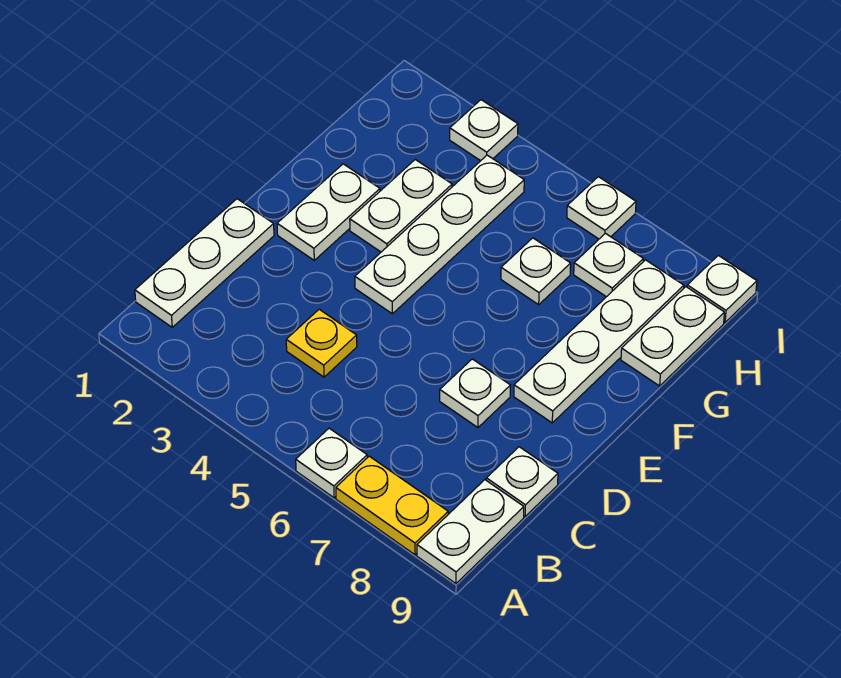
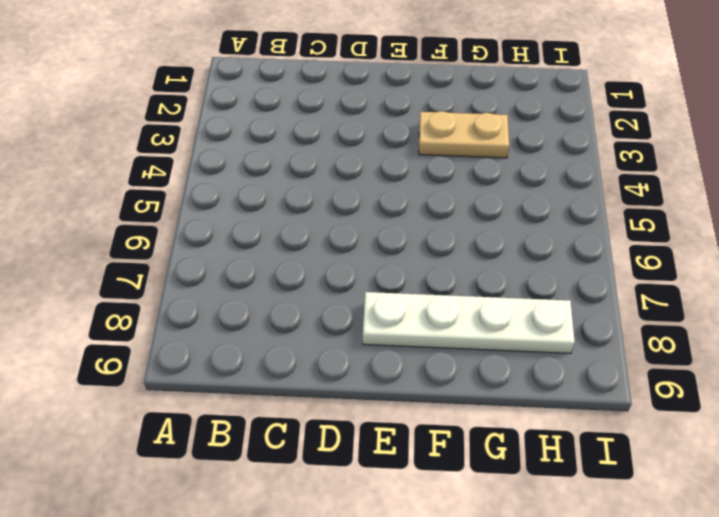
tan plate F3:G3 level 1 -> white plate F3:G3 level 1
none -> white plate A6 level 1
none -> yellow plate A7:A8 level 1
none -> white plate A9:B9 level 1

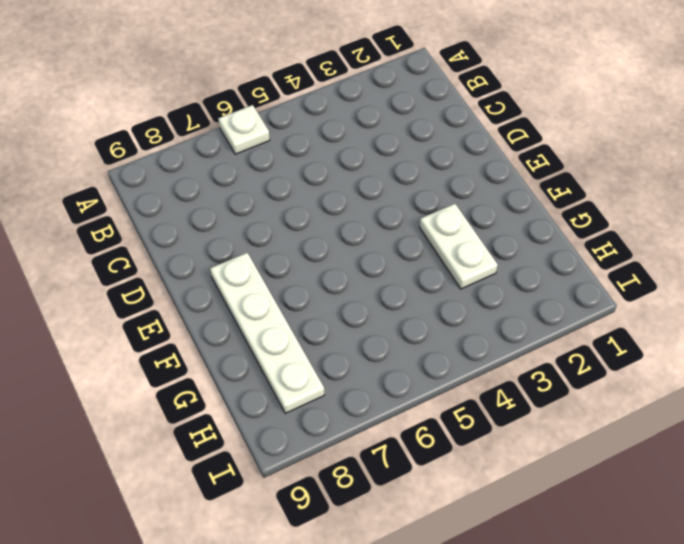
none -> yellow plate A7:A8 level 1
none -> white plate A9:B9 level 1
none -> white plate B1:D1 level 1

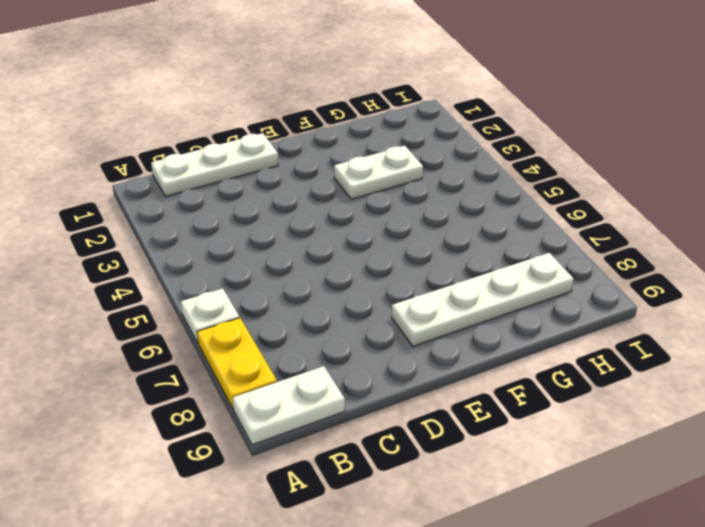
none -> yellow plate C4 level 1
none -> white plate C9 level 1
none -> white plate D7 level 1

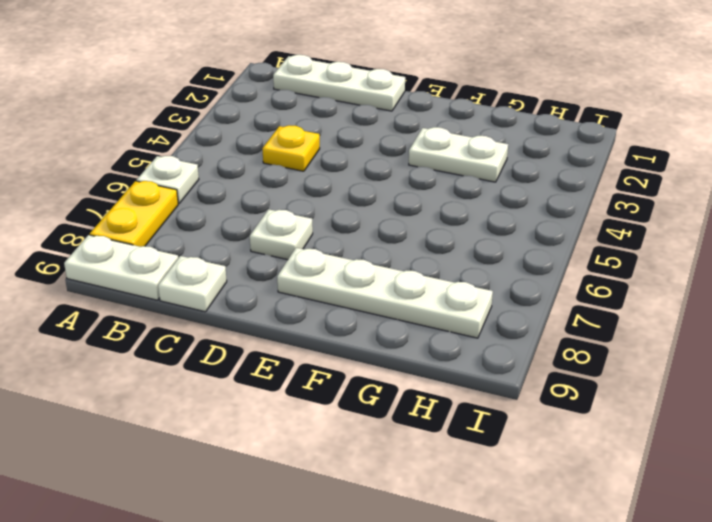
none -> white plate E2:F2 level 1
none -> white plate E4:H4 level 1
none -> white plate G6 level 1

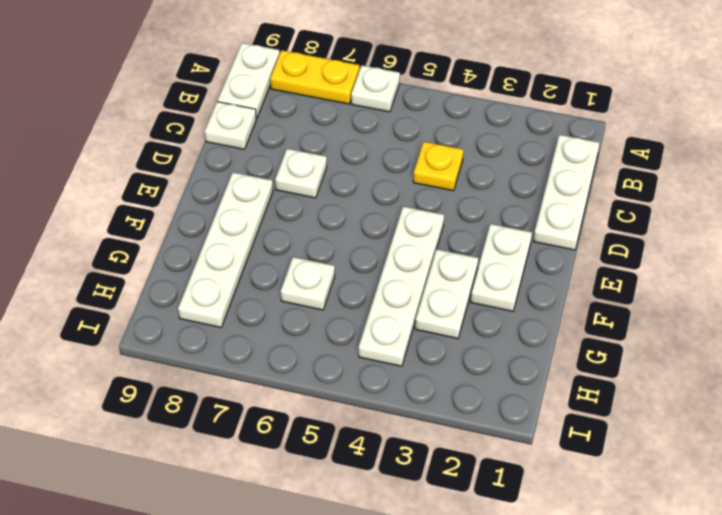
none -> white plate G9:H9 level 1
none -> white plate H7 level 1
none -> white plate I3 level 1

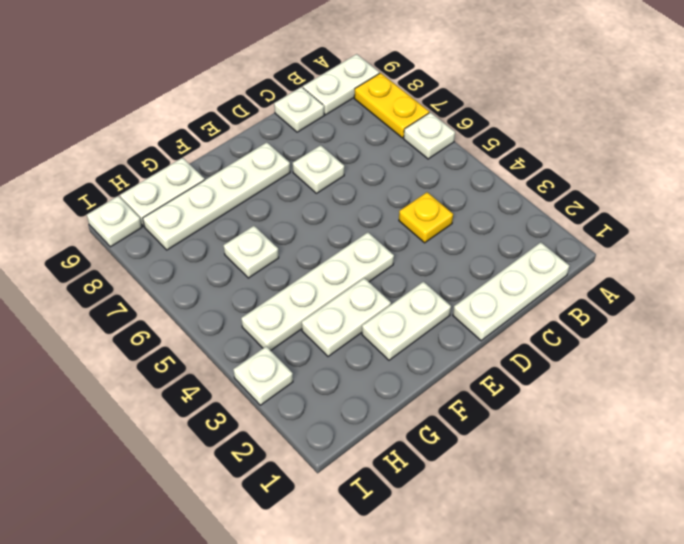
none -> white plate H7 level 1
none -> white plate I6 level 1

